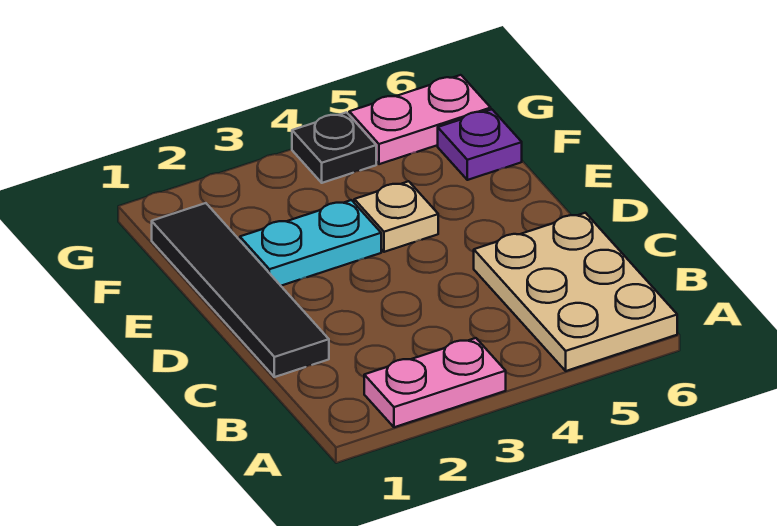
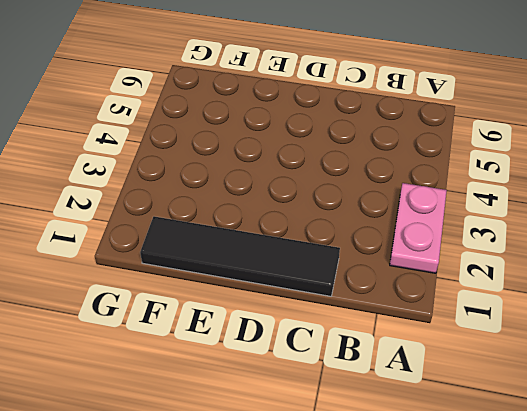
none -> tan plate A5:C6 level 1
none -> cyan plate E2:E3 level 1

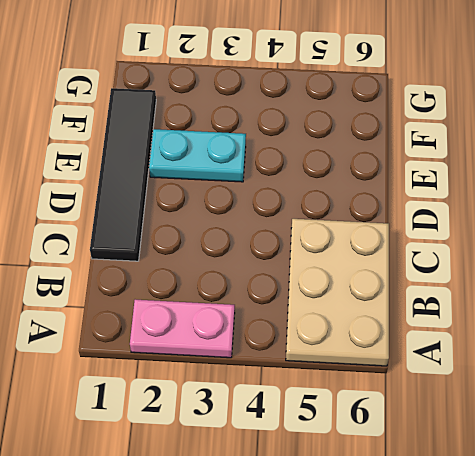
none -> tan plate E4 level 1
none -> purple plate F6 level 1

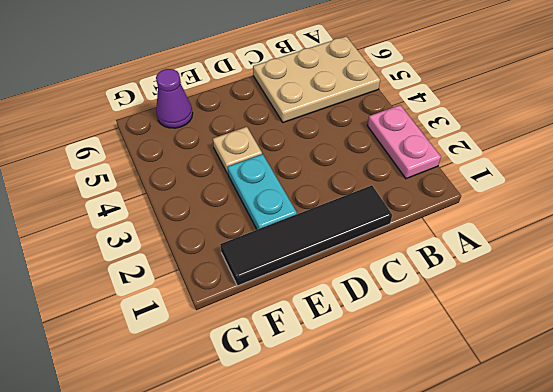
purple cone F6 level 1 -> purple plate F6 level 1
none -> black plate G4 level 1
none -> pink plate G5:G6 level 1

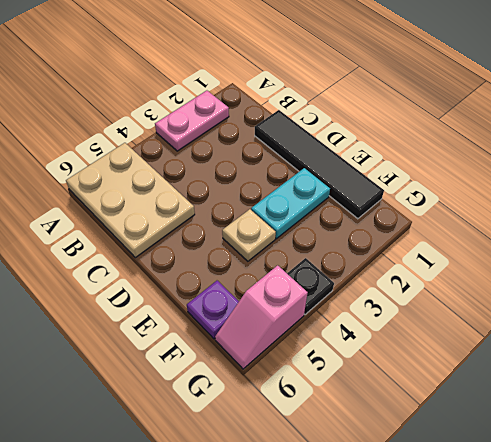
pink slope G5:G6 level 1 top 5 -> pink plate G5:G6 level 1

